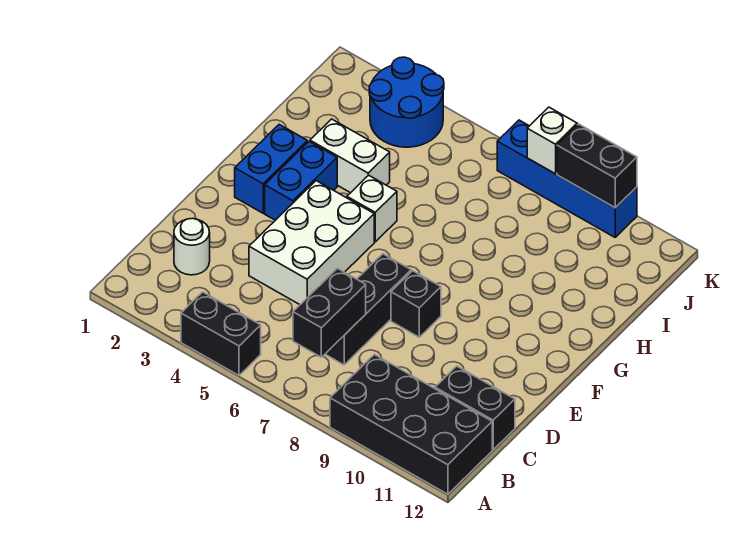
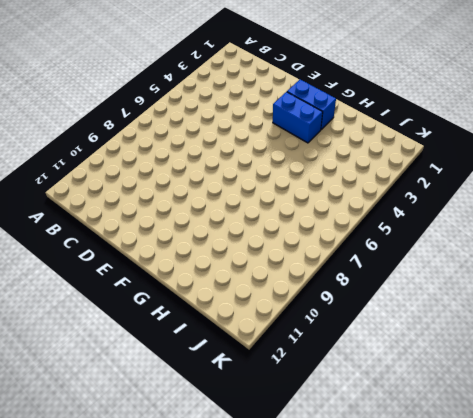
none -> black brick A4:A5 level 1
none -> black brick A9:B12 level 1
none -> white round brick C2 level 1

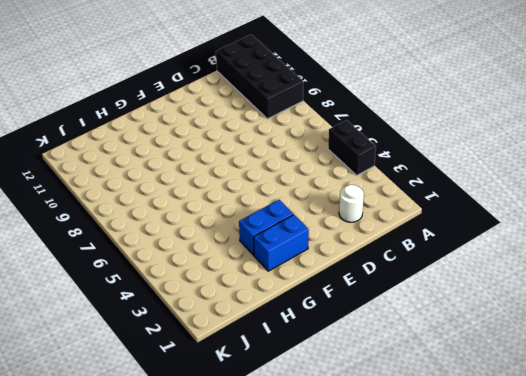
none -> black brick C7:E7 level 1
none -> black brick C11:C12 level 1
none -> white brick D4:F5 level 1

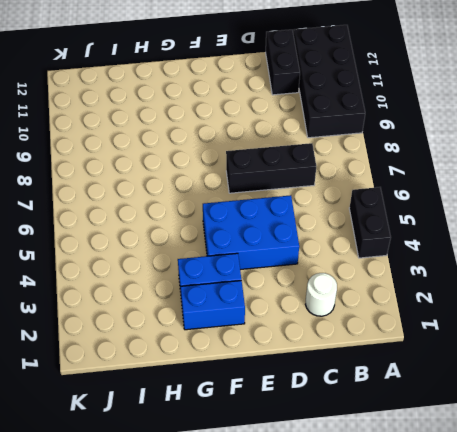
blue brick D4:F5 level 1 -> white brick D4:F5 level 1
none -> black brick E8 level 1
none -> white brick G5 level 1
none -> white brick H3:H4 level 1

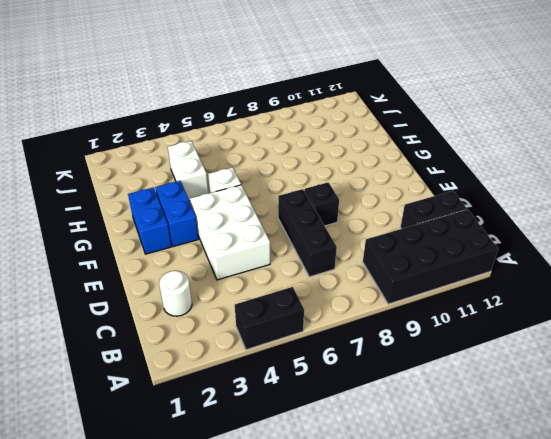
white brick H4:I4 level 1 -> white brick H3:H4 level 1
none -> blue round brick J3:K4 level 1
none -> blue brick K7:K10 level 1
none -> black brick B7:C7 level 2

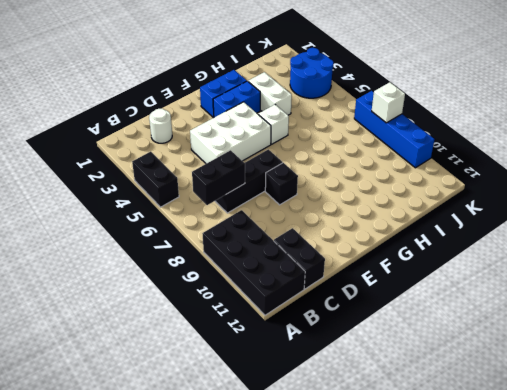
none -> black brick K9:K10 level 2

